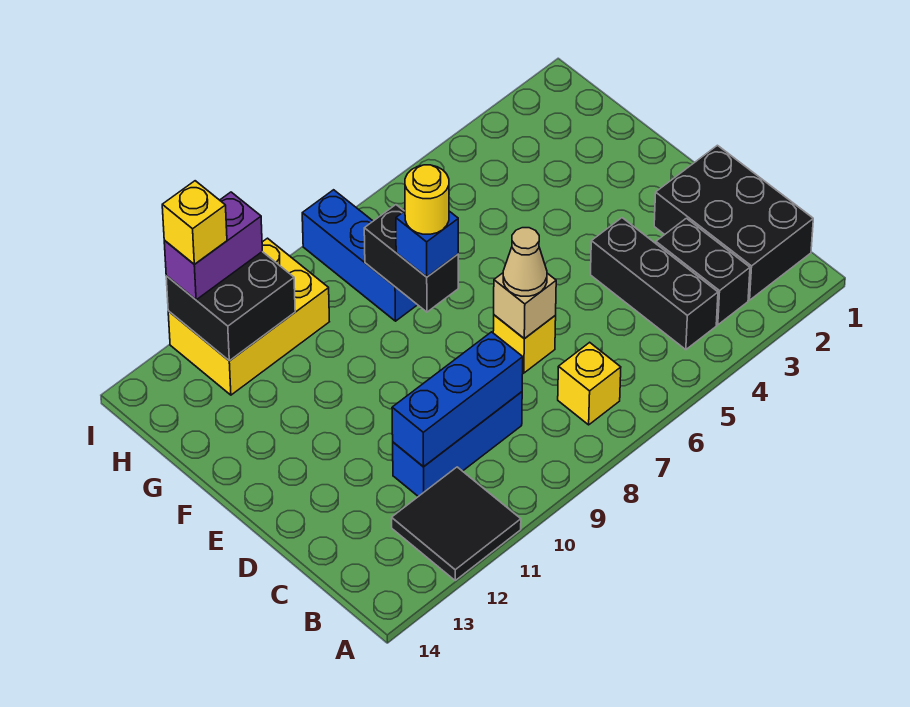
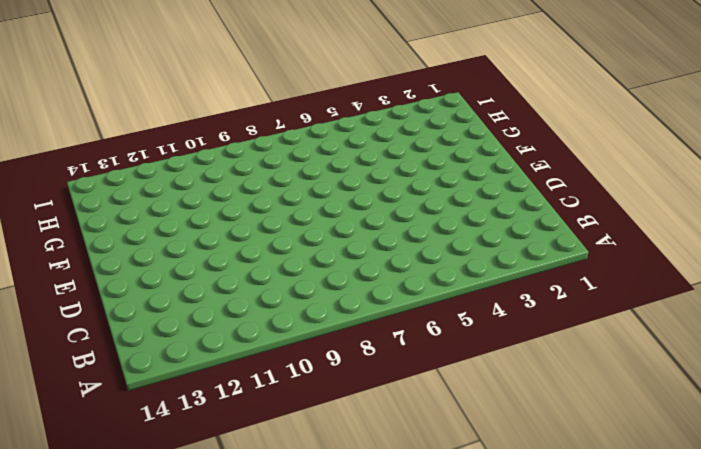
none -> black tile A11:B12 level 1
none -> black brick B1:D2 level 1
none -> black brick B3:C3 level 1

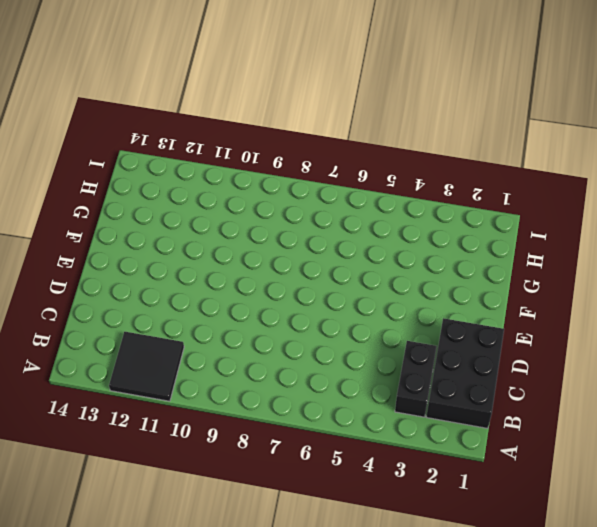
none -> black brick B4:D4 level 1
none -> yellow brick B7 level 1
none -> blue brick C9:C11 level 1

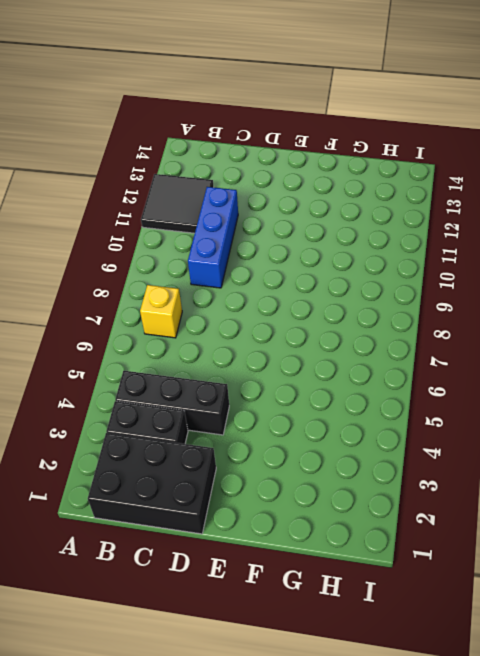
none -> yellow brick D7 level 1
none -> blue brick G8:I8 level 1
none -> yellow brick H10:I12 level 1

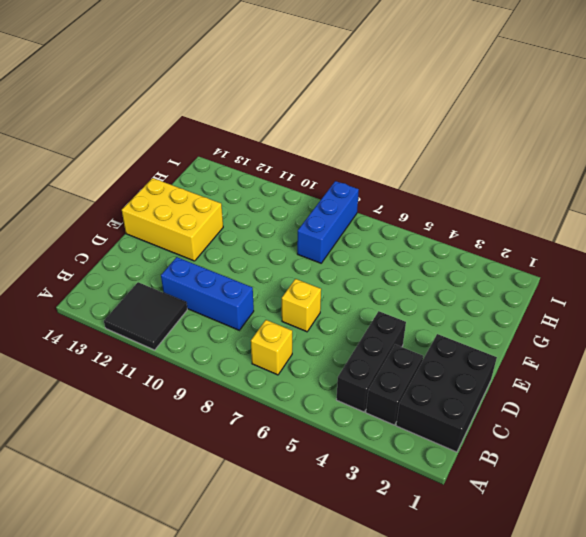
yellow brick E12:F14 level 1 -> yellow brick H10:I12 level 1
none -> blue brick C9:C11 level 2
none -> tan brick D7 level 2
none -> black brick F8:G8 level 2

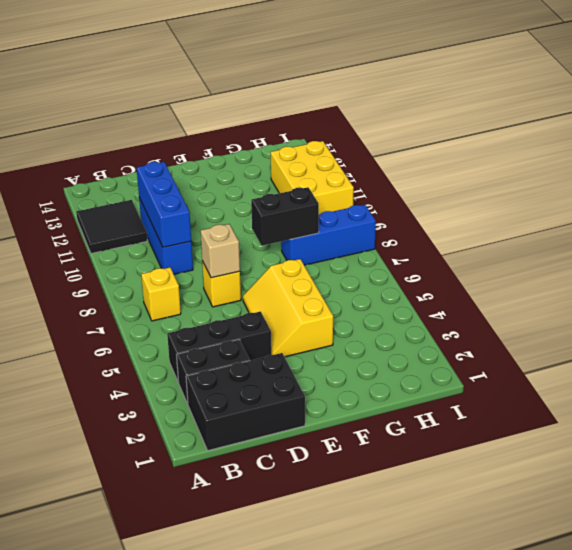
yellow slope E4:F6 level 1 top F -> none
none -> black brick H11:I12 level 2
none -> tan cone D7 level 3
none -> blue brick F8 level 3

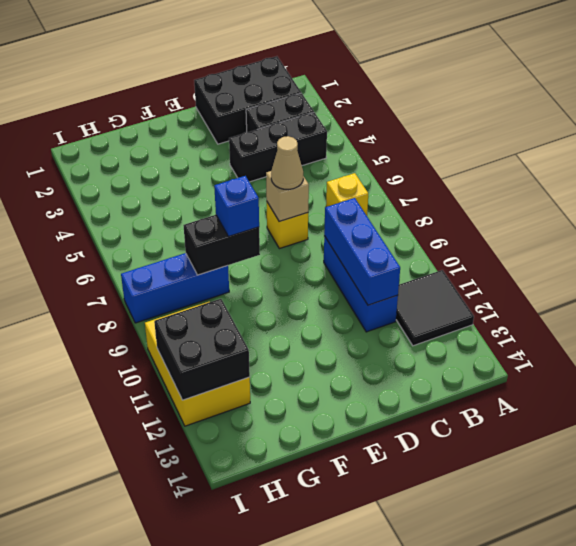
none -> purple brick I11:I12 level 3
none -> yellow round brick F8 level 4
none -> yellow brick I12 level 4

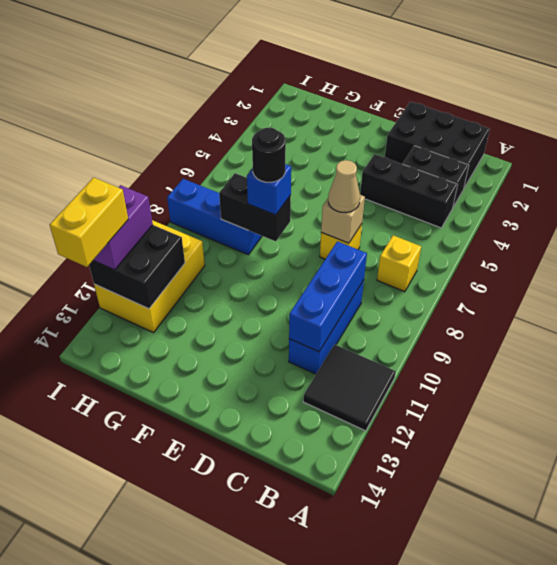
black round brick F8 level 4 -> yellow round brick F8 level 4
yellow brick I12:I13 level 4 -> yellow brick I12 level 4

